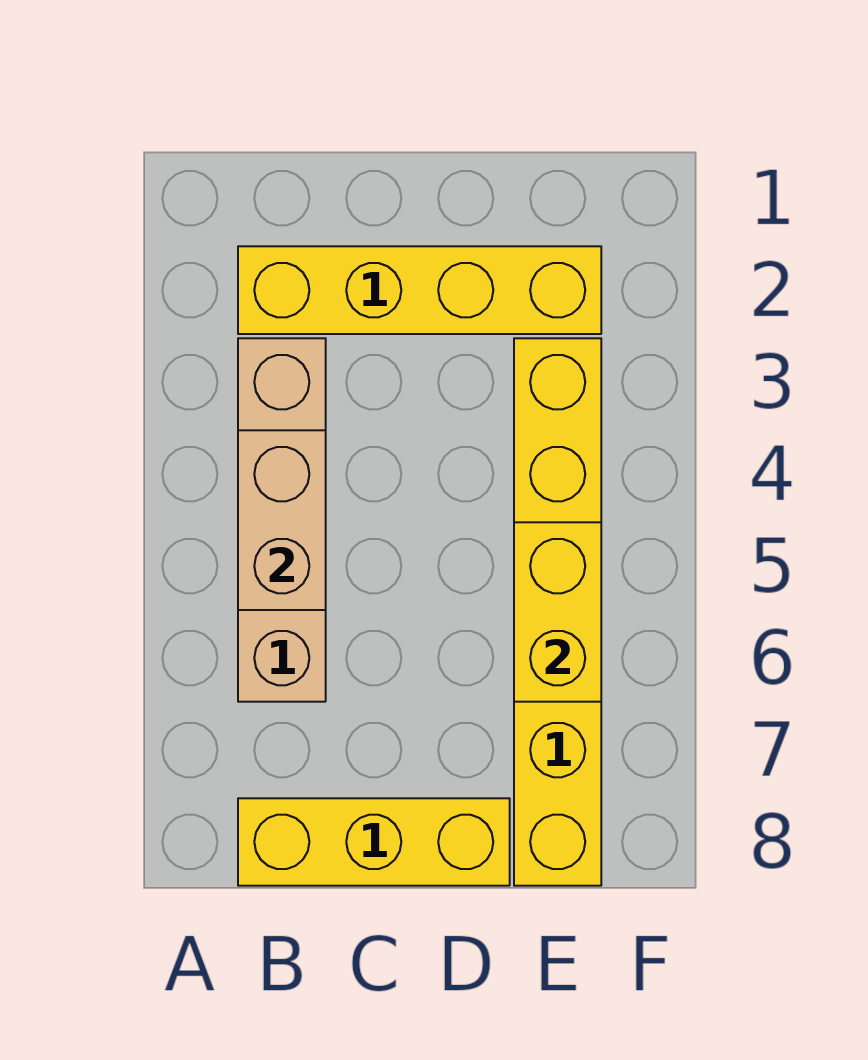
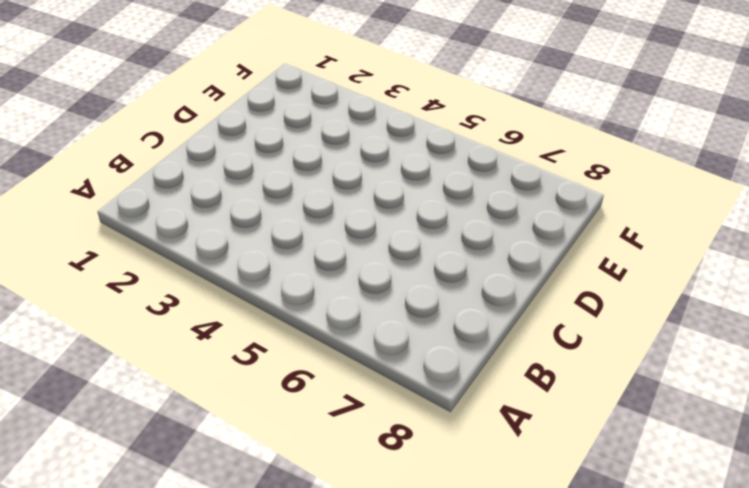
none -> yellow brick B2:E2 level 1
none -> tan brick B3:B6 level 1

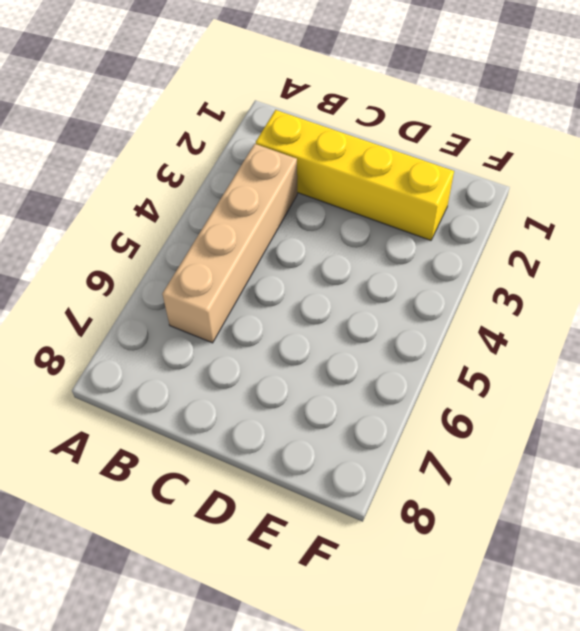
none -> yellow brick B8:D8 level 1
none -> yellow brick E3:E8 level 1

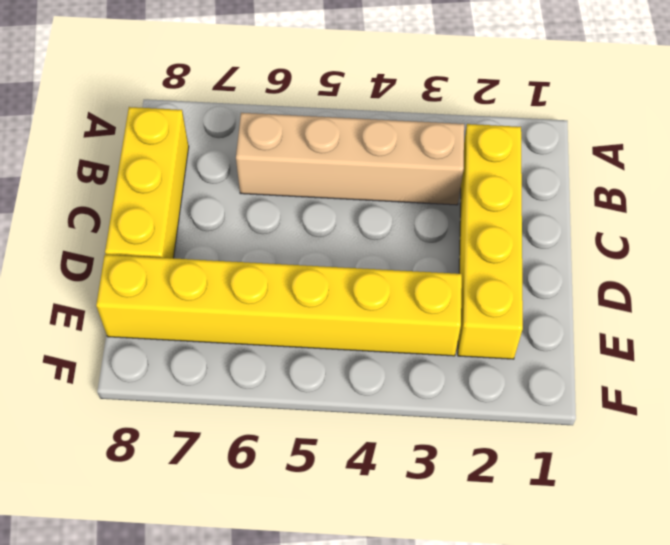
none -> tan brick B4:B5 level 2
none -> yellow brick E5:E6 level 2

